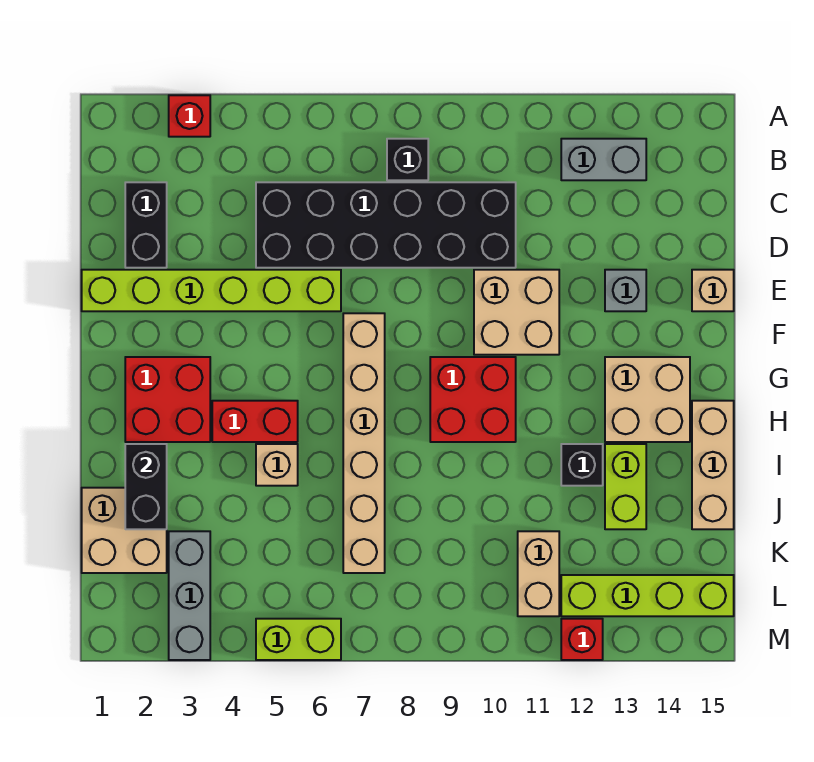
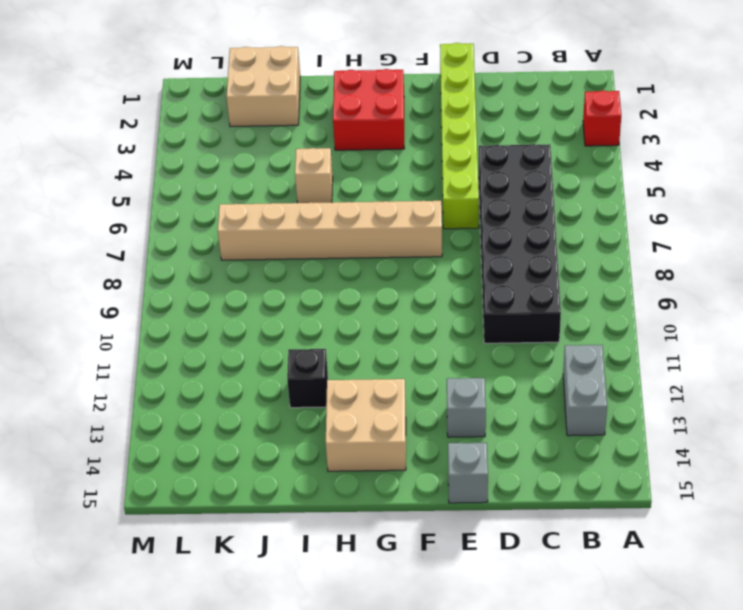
grey brick E15 level 1 -> tan brick E15 level 1
none -> black brick B8 level 1
none -> black brick C2:D2 level 1
none -> tan brick E10:F11 level 1

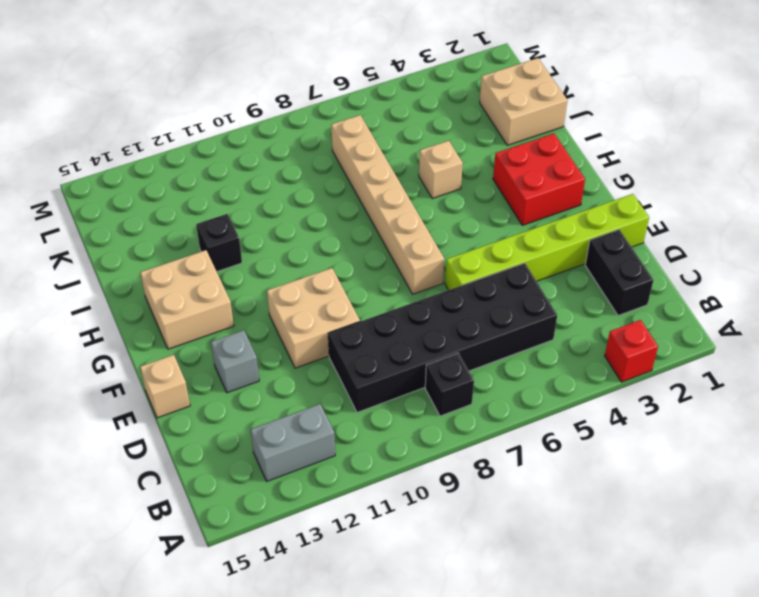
none -> red brick G9:H10 level 1
none -> red brick H4:H5 level 1
none -> tan brick H15:J15 level 1

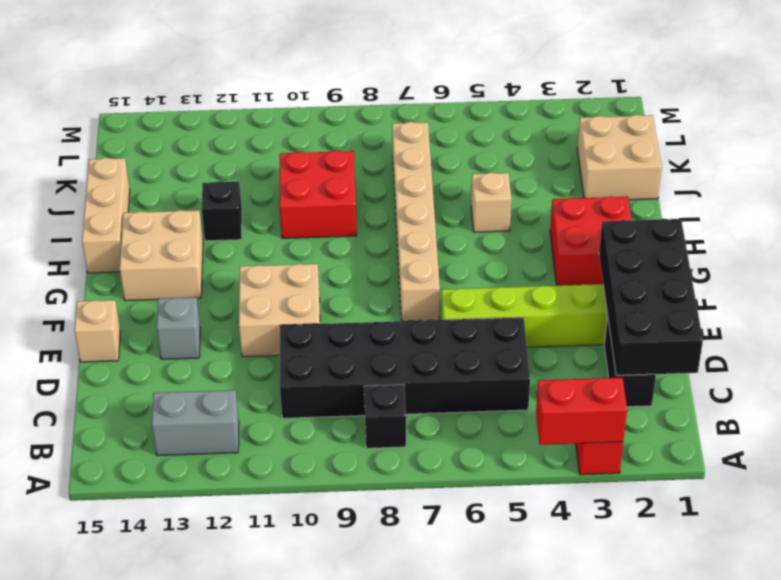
red brick A3:A4 level 2 -> red brick H4:H5 level 1
black brick C1:F2 level 2 -> none
red brick I9:J10 level 1 -> red brick G9:H10 level 1
none -> lime brick I13:J13 level 1
none -> grey brick K3:M3 level 1
none -> tan brick K11:L11 level 1

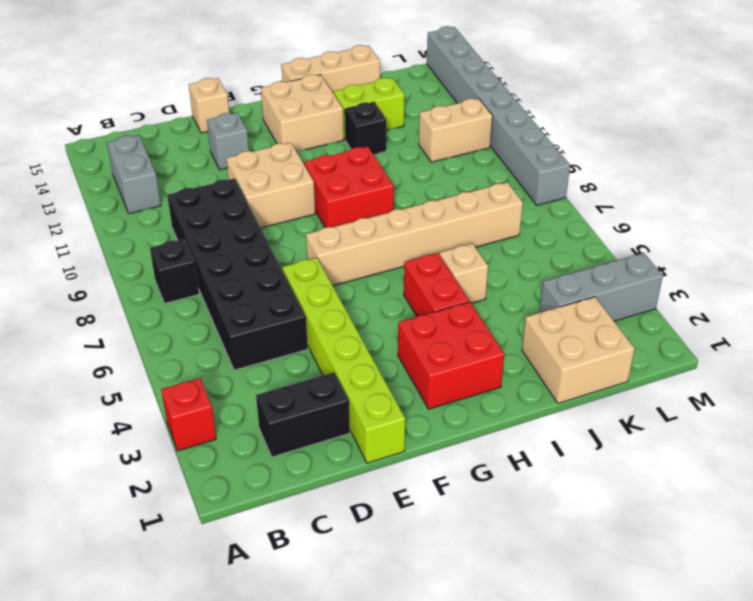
grey brick M8:M15 level 1 -> red brick M12 level 1
none -> lime brick L12:L15 level 1
none -> lime brick M5:M6 level 1
none -> black brick I2:J2 level 2

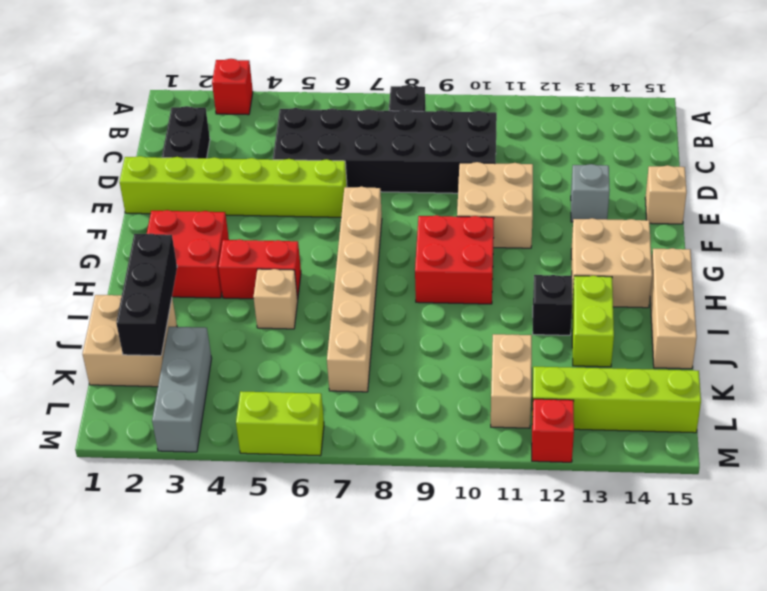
black brick I2:K2 level 2 -> black brick I2:J2 level 2
none -> grey brick B12:B13 level 1

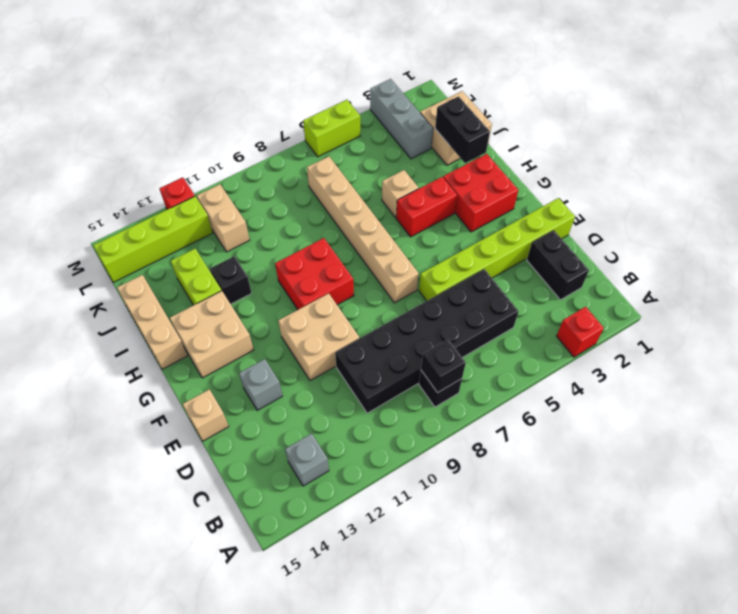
black brick B8 level 2 -> none
grey brick B13 level 1 -> grey brick B12:B13 level 1

